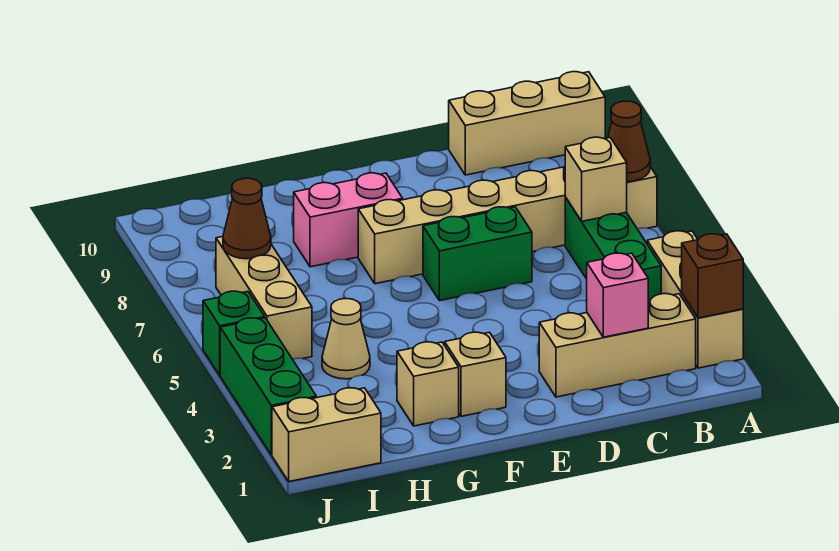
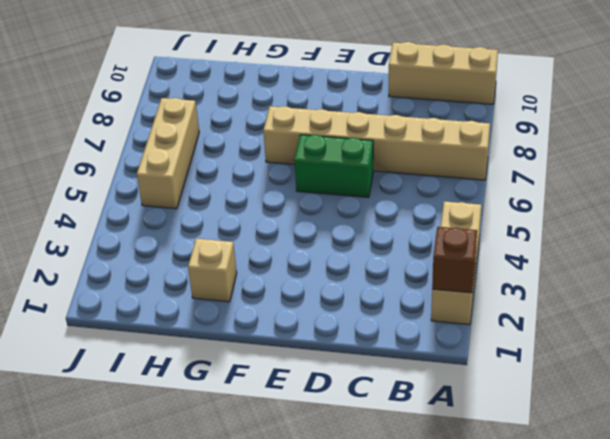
none -> tan brick B2:D2 level 1
none -> green brick B4:B6 level 1
none -> tan brick F2 level 1

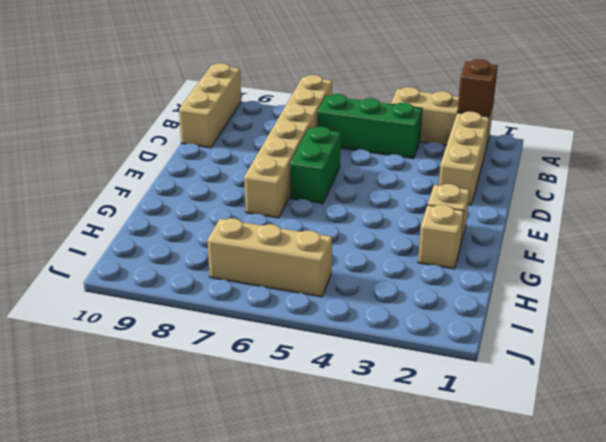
none -> pink brick F8:G8 level 1
none -> tan cone H4 level 1
none -> tan brick I1:J1 level 1

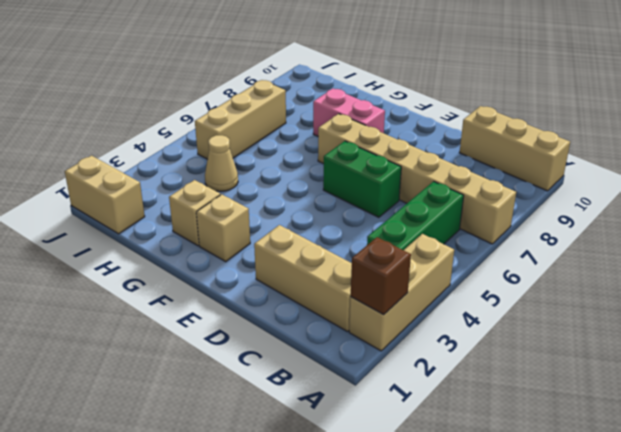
none -> green brick J2:J4 level 1
none -> green brick J5 level 1
none -> brown cone A7 level 2

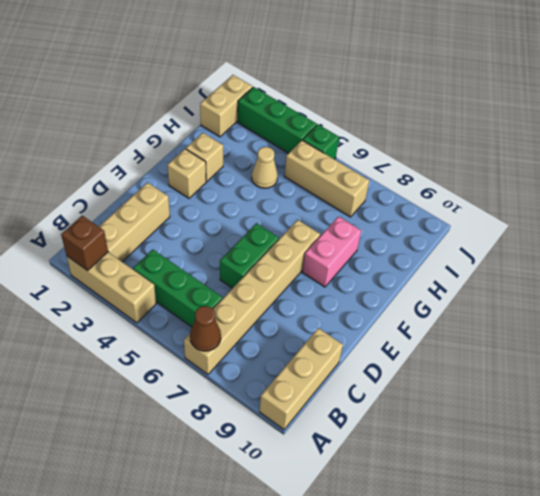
none -> tan brick B6 level 2
none -> pink brick C2 level 2
none -> brown cone I7 level 2

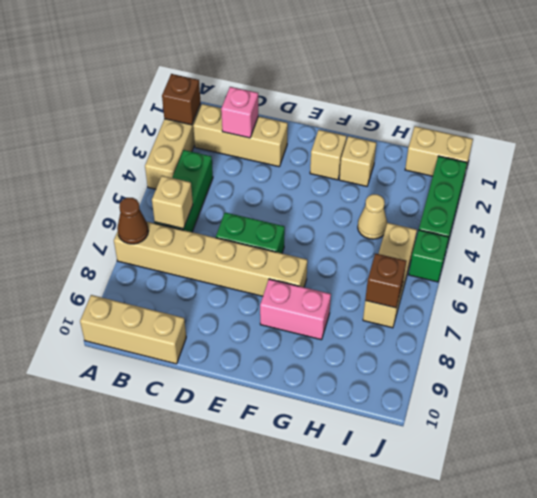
brown brick I7 level 2 -> brown cone I7 level 2

